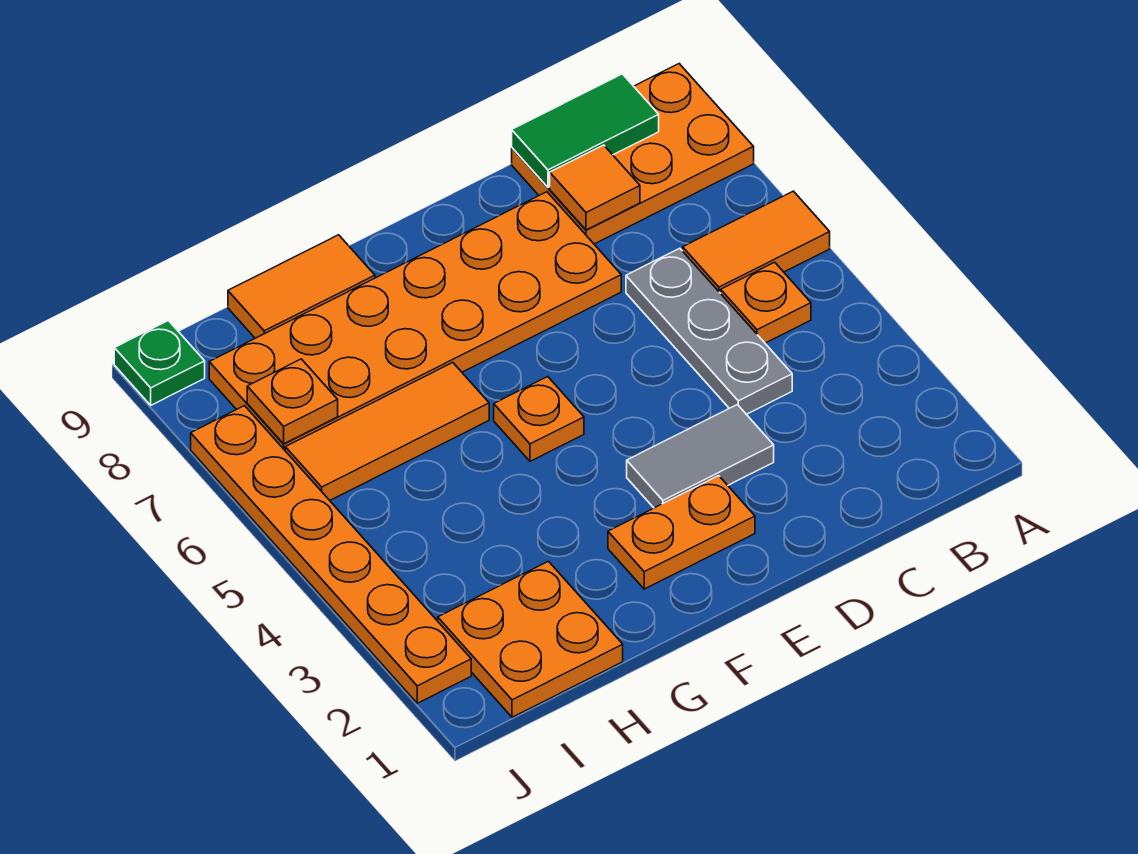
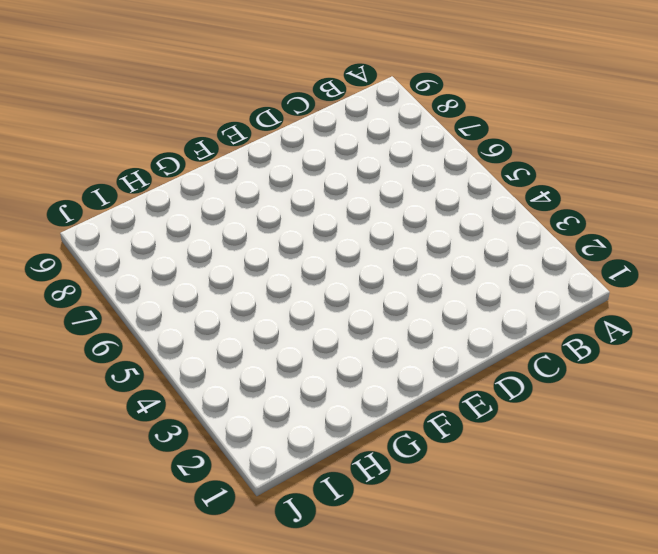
none -> orange tile A6:B6 level 1
none -> orange plate A8:C9 level 1
none -> orange plate B5 level 1

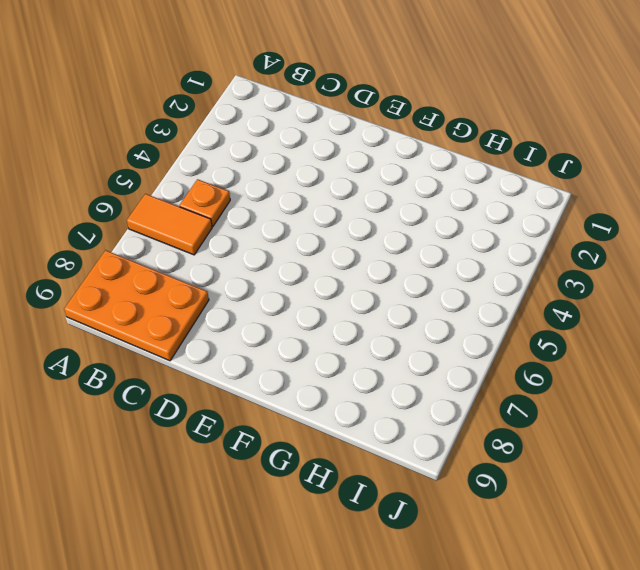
none -> grey plate C4:C6 level 1
none -> grey tile D3:E3 level 1
none -> orange plate D7:I8 level 1

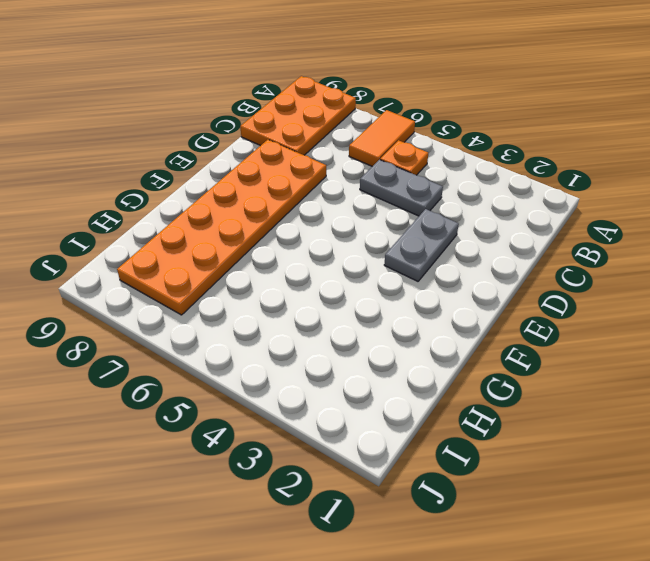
grey plate C4:C5 level 1 -> grey plate C4:C6 level 1
grey plate D3:E3 level 1 -> grey tile D3:E3 level 1
none -> orange plate E2:F2 level 1
none -> orange plate F5 level 1
none -> orange tile G6:I6 level 1

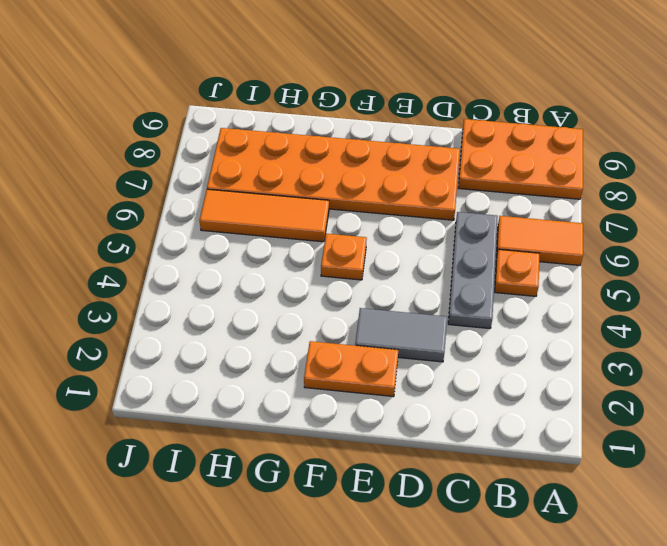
none -> orange tile G9:H9 level 1
none -> orange plate H1:I2 level 1
none -> orange plate J2:J7 level 1

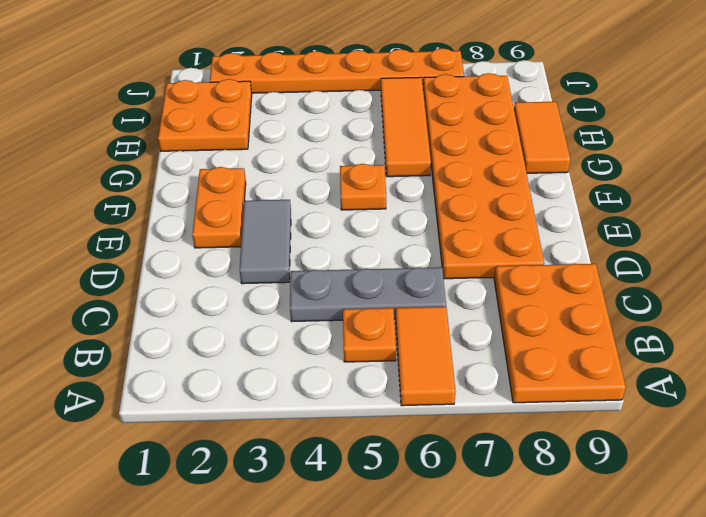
none -> green plate J9 level 1
none -> green tile B9:C9 level 2
none -> orange tile C8 level 2

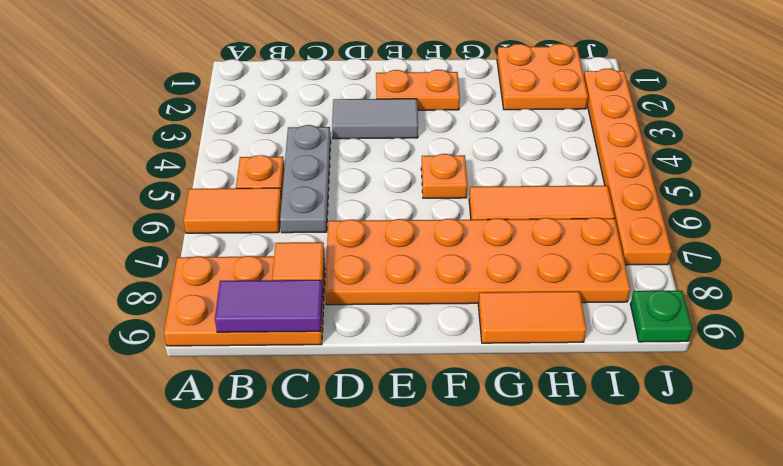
purple tile B9:C9 level 2 -> green tile B9:C9 level 2
none -> orange plate I7 level 2

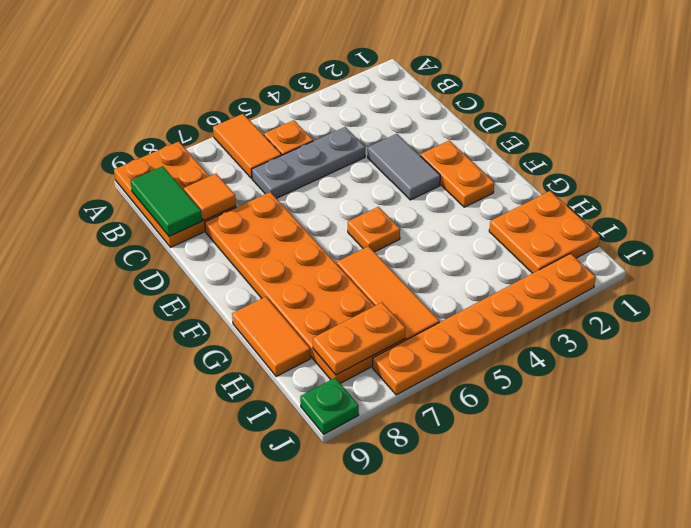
orange plate I7:I8 level 2 -> orange plate I7 level 2

